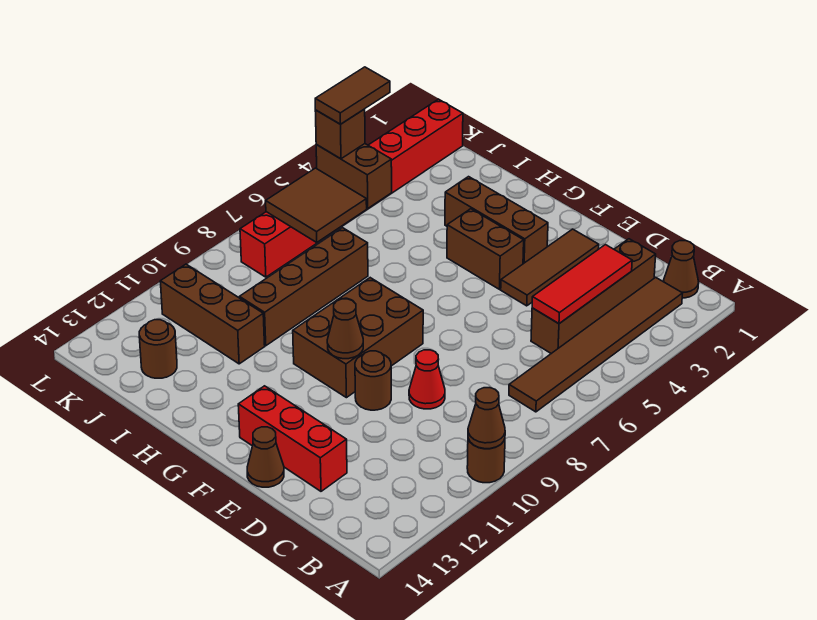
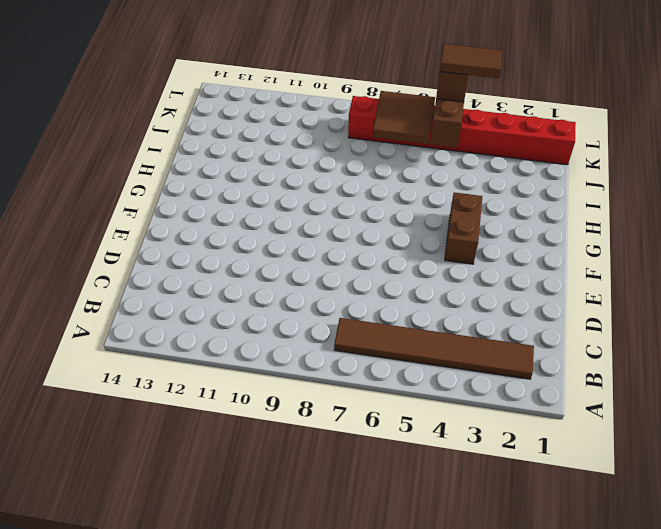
none -> brown round brick A10 level 1
none -> brown cone B1 level 1
none -> brown brick C2:C5 level 1

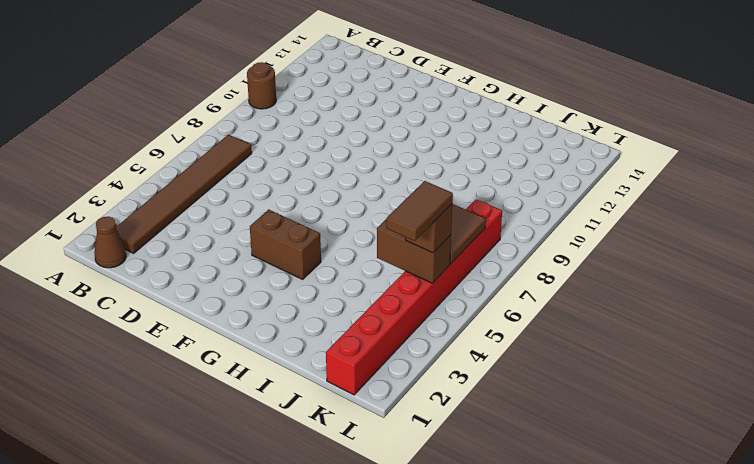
none -> brown brick C2:C5 level 1
none -> red cone D9 level 1
none -> red brick D13:F13 level 1

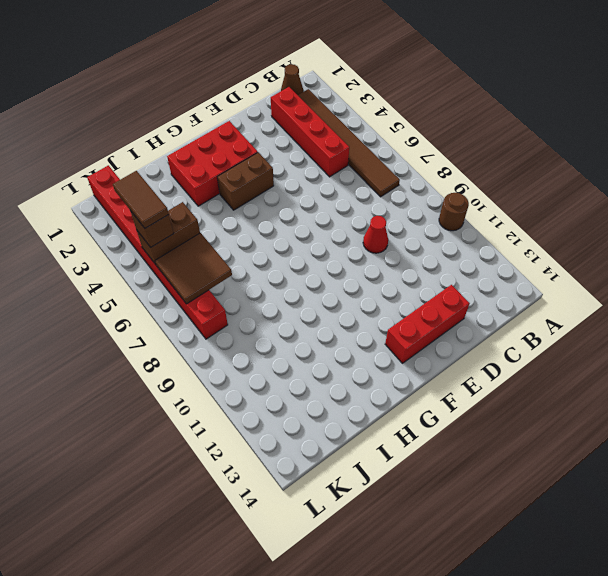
red brick C2:C5 level 1 -> brown brick C2:C5 level 1
red brick F2:H3 level 1 -> brown brick F3:H3 level 1
none -> brown tile E2:E4 level 1
none -> brown round brick E10 level 1
none -> brown cone E14 level 1

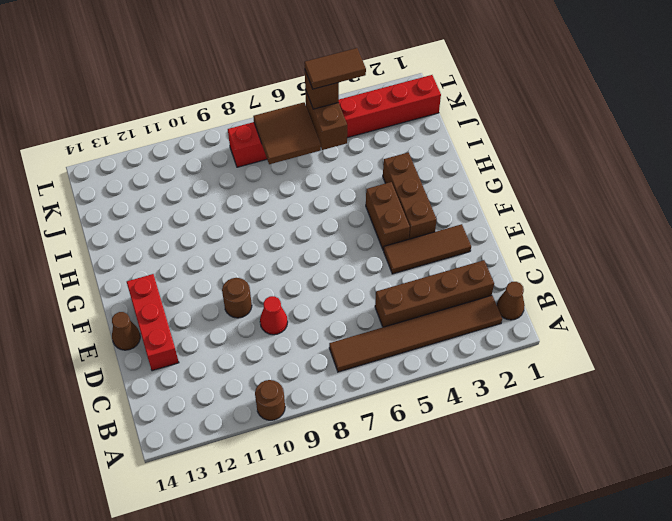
none -> brown brick F8:G10 level 1
none -> brown brick I7:I10 level 1
none -> brown brick I11:K11 level 1

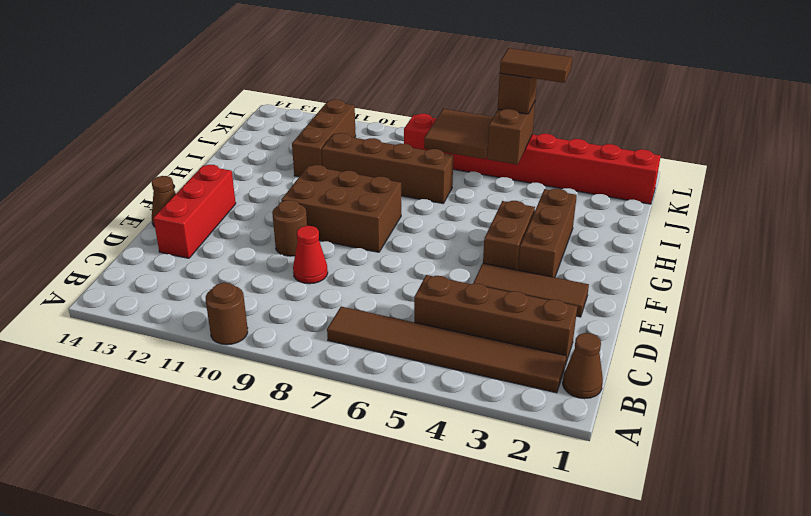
none -> brown round brick J13 level 1
none -> brown cone A10 level 2
none -> red tile C3:C5 level 2

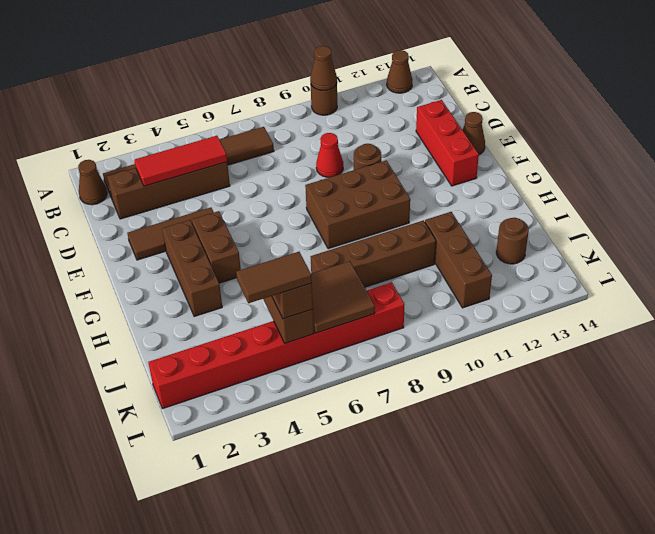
brown cone A13 level 1 -> brown cone F10 level 2

